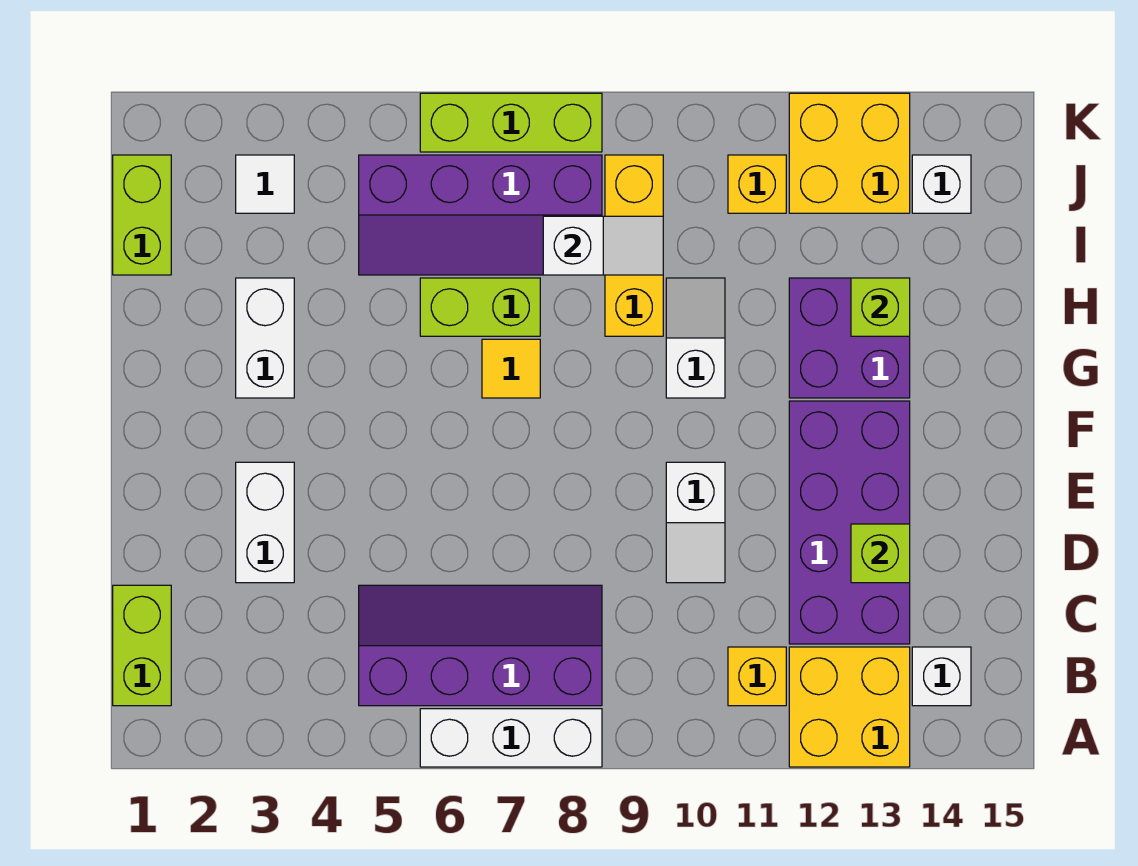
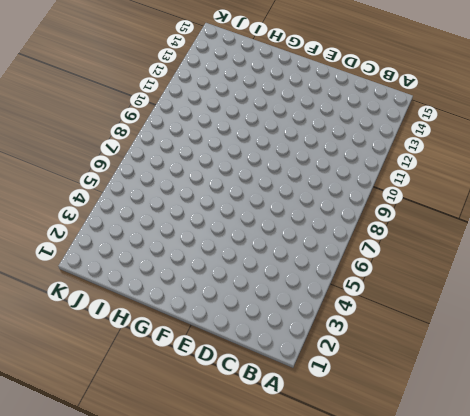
none -> white brick A6:A8 level 1
none -> yellow brick A12:B13 level 1
none -> lime brick B1:C1 level 1

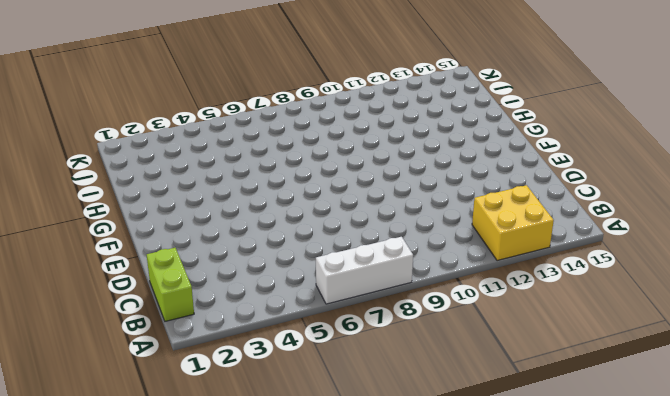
none -> purple slope B5:C8 level 1 top B
none -> yellow brick B11 level 1
none -> white brick B14 level 1

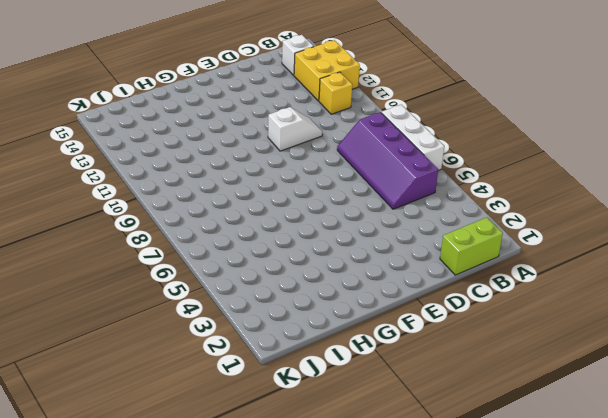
none -> purple brick C12:F13 level 1
none -> white brick D3:E3 level 1
none -> white brick G3:H3 level 1

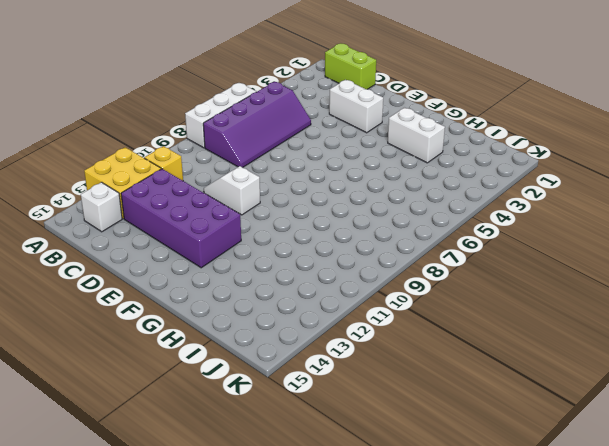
none -> yellow tile G7 level 1
none -> white slope G10:H10 level 1 top G
none -> purple brick G12:H13 level 1

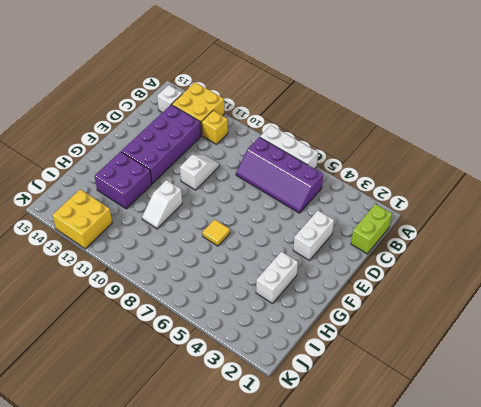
none -> lime brick H6:H7 level 1
none -> yellow brick H9:J9 level 1
none -> lime brick I1:J1 level 1

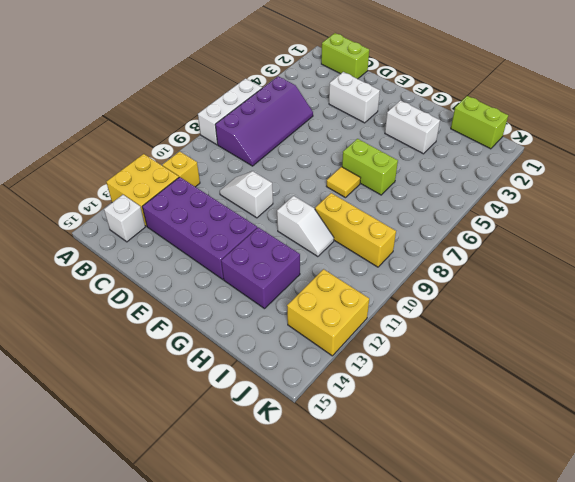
lime brick G6:H6 level 1 -> lime brick H6:H7 level 1
none -> purple slope I5:J8 level 1 top J
none -> white tile J3 level 1
none -> yellow brick J11 level 1

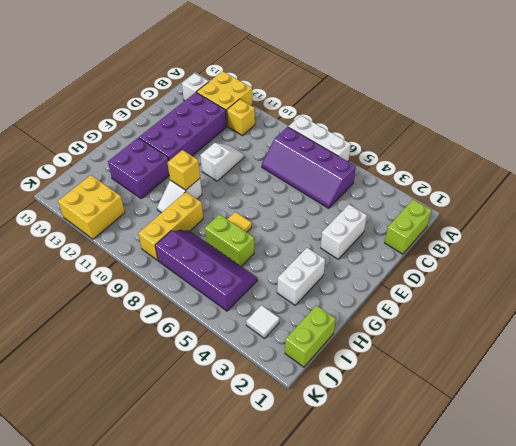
yellow brick G10 level 2 -> yellow brick J11 level 1
none -> white brick J14 level 1
none -> lime brick K6:K8 level 1
none -> lime brick D13 level 2

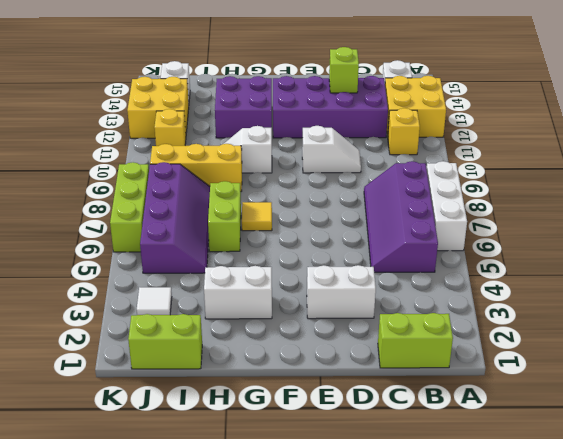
none -> lime brick H13 level 2
none -> white slope I8:I9 level 2 top 8

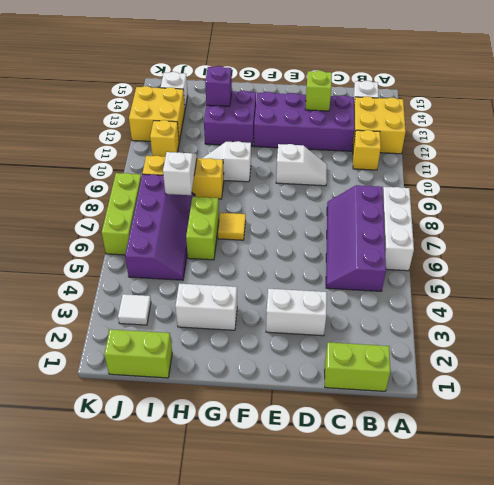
purple brick H13 level 2 -> lime brick H13 level 2

